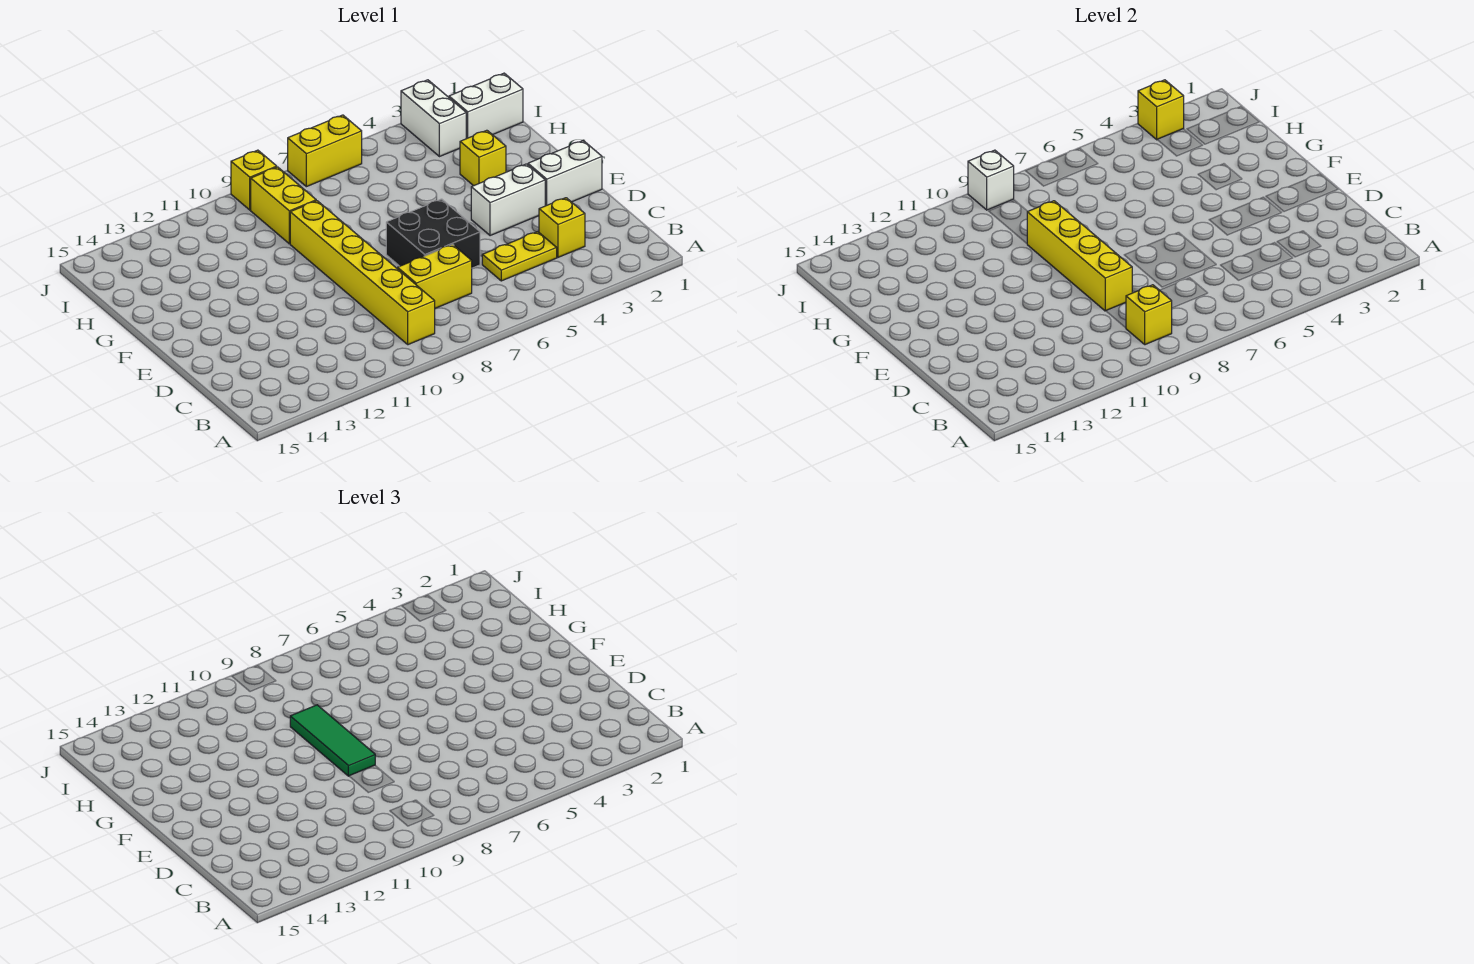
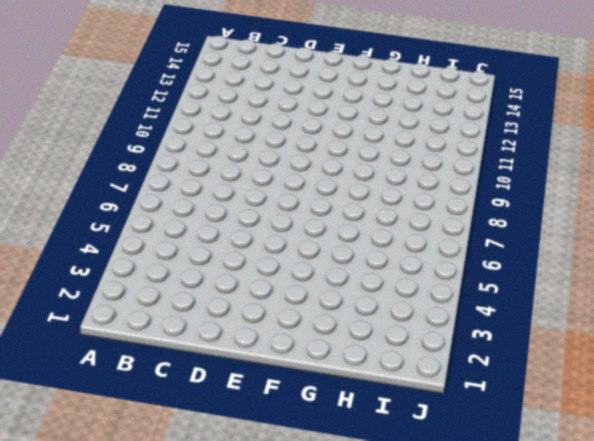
none -> yellow brick B9:G9 level 1
none -> yellow brick C3 level 1
none -> yellow plate C4:C5 level 1

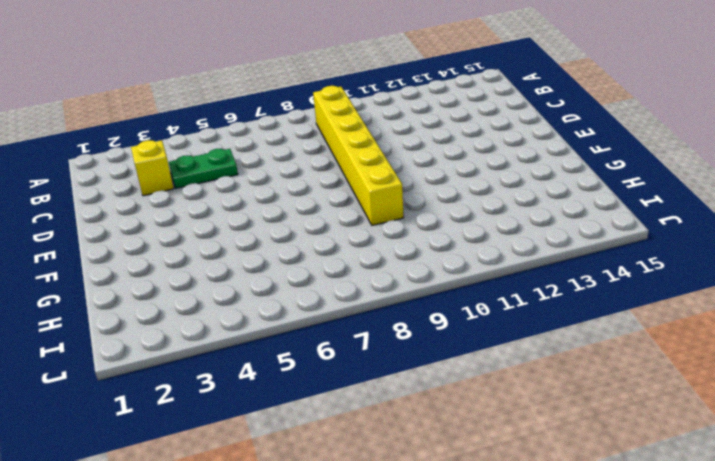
green plate C4:C5 level 1 -> yellow plate C4:C5 level 1
none -> yellow brick C7:C8 level 1
none -> black brick D6:E7 level 1
none -> white brick E1:E2 level 1

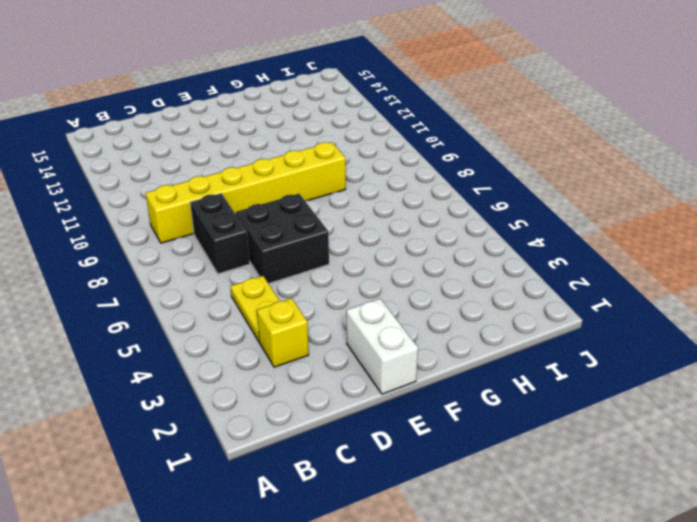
black brick C7:C8 level 1 -> yellow brick C7:C8 level 1
none -> white brick E3:E4 level 1
none -> yellow brick G3 level 1
none -> yellow brick H9:I9 level 1

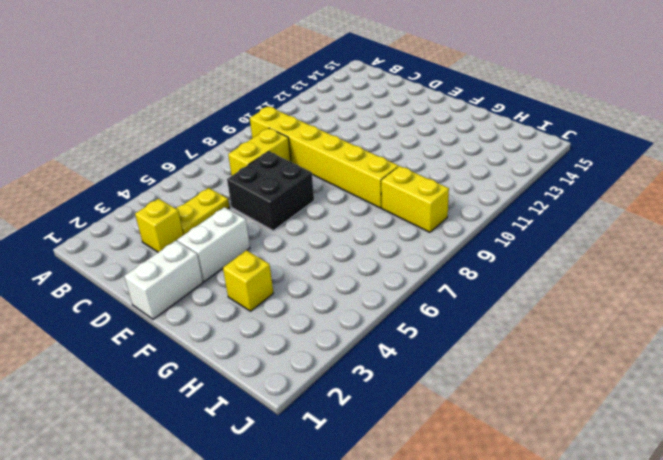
none -> white brick I1:I2 level 1
none -> white brick I3:J3 level 1
none -> yellow brick J6:J7 level 1

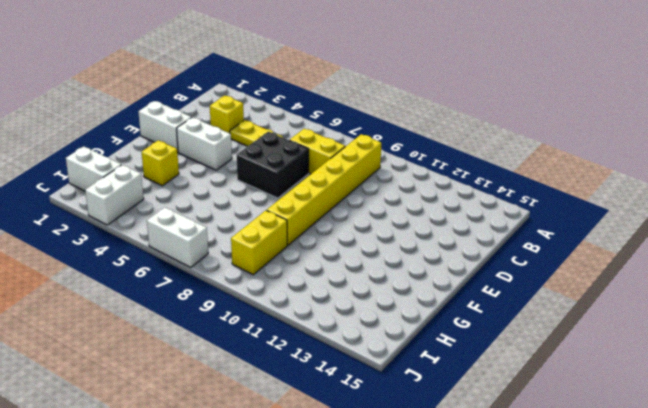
white brick J6:J7 level 1 -> yellow brick J6:J7 level 1
none -> yellow brick J9 level 1
none -> yellow brick B9 level 2
none -> yellow brick D9:G9 level 2

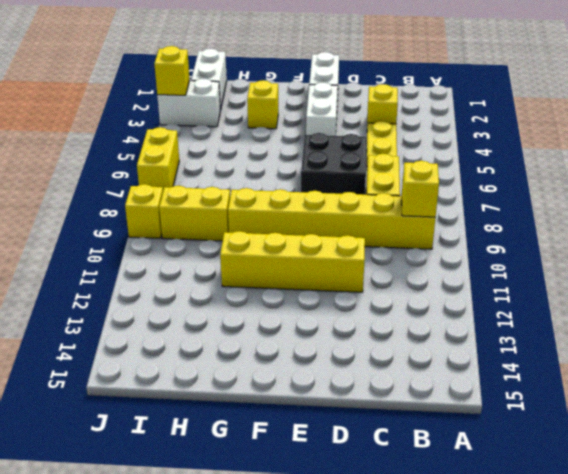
yellow brick D11:G11 level 1 -> yellow brick D9:G9 level 2
none -> white brick J9 level 2
none -> green tile E9:G9 level 3

